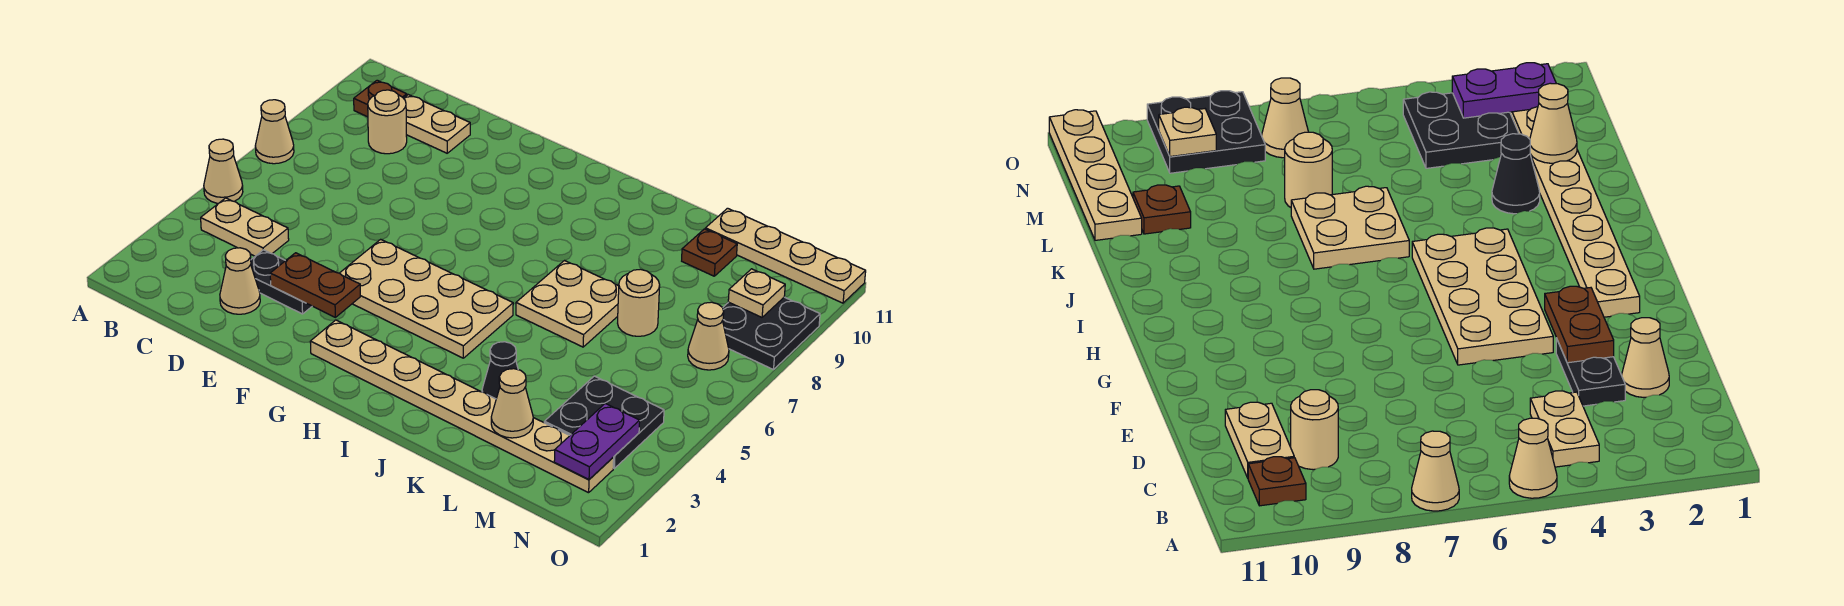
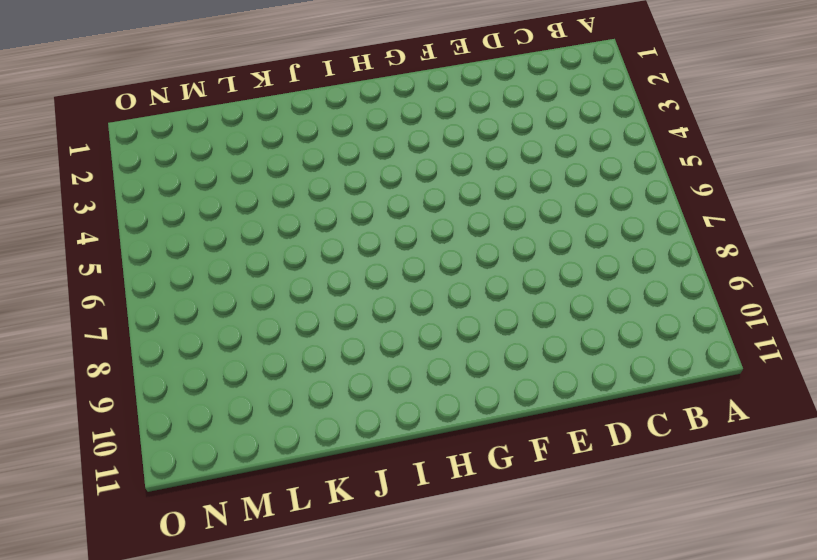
none -> tan cone A5 level 1
none -> tan cone A7 level 1
none -> tan plate B4:C4 level 1

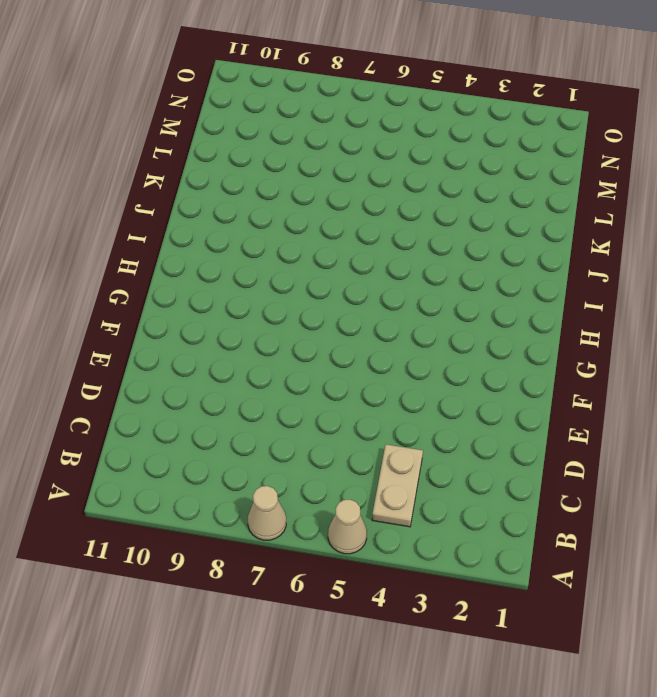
none -> brown plate B10 level 1
none -> tan round brick C9 level 1
none -> tan plate C10:D10 level 1

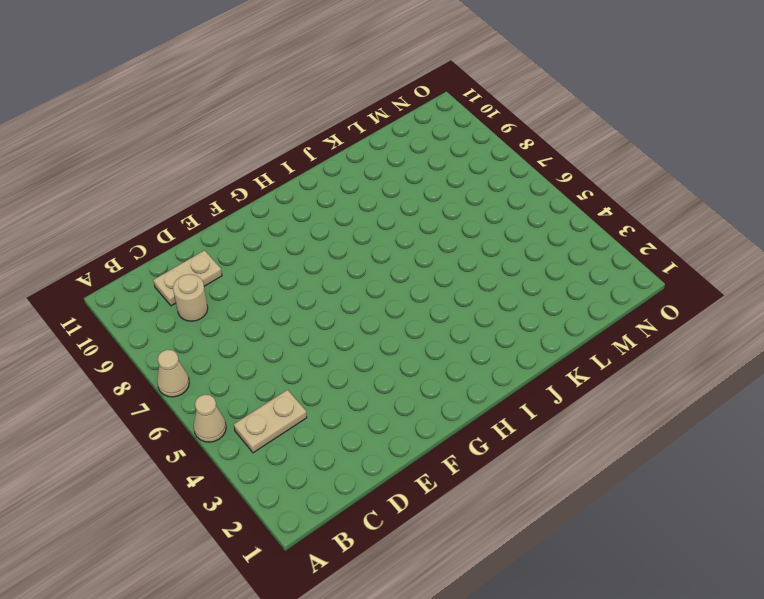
none -> brown plate B10 level 1
none -> tan cone D2 level 1
none -> black plate D3:E3 level 1

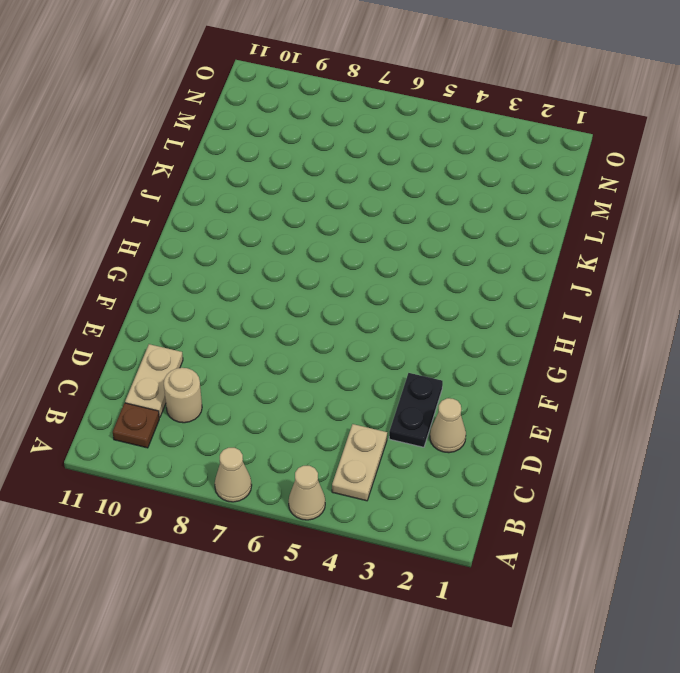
none -> tan plate F4:I5 level 1
none -> tan plate G2:N2 level 1
none -> tan plate J6:K7 level 1

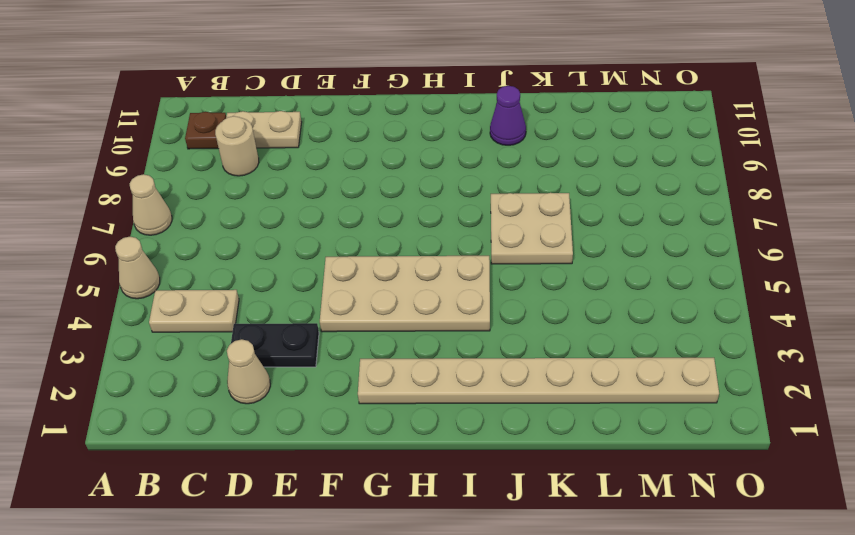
purple cone J10 level 1 -> none
none -> black cone K3 level 1
none -> tan round brick L7 level 1
none -> brown plate L10 level 1

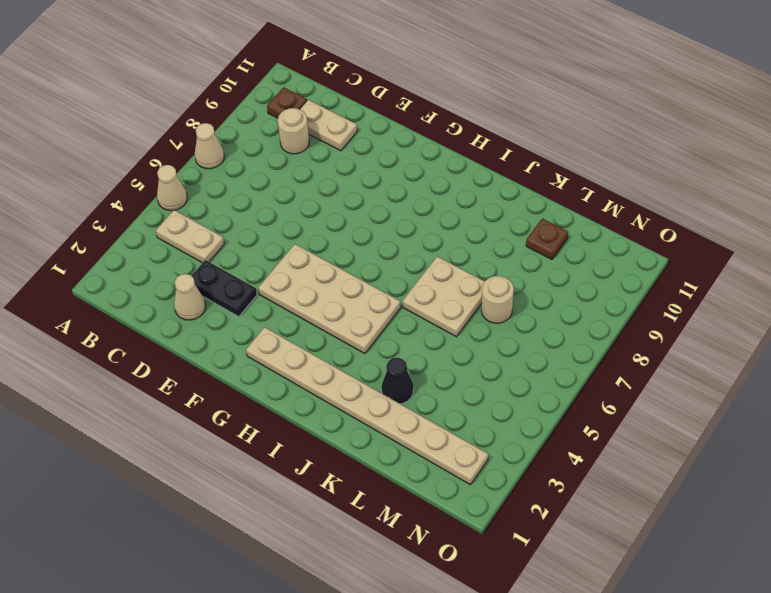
none -> tan plate L11:O11 level 1
none -> black plate M3:N4 level 1
none -> tan cone N7 level 1

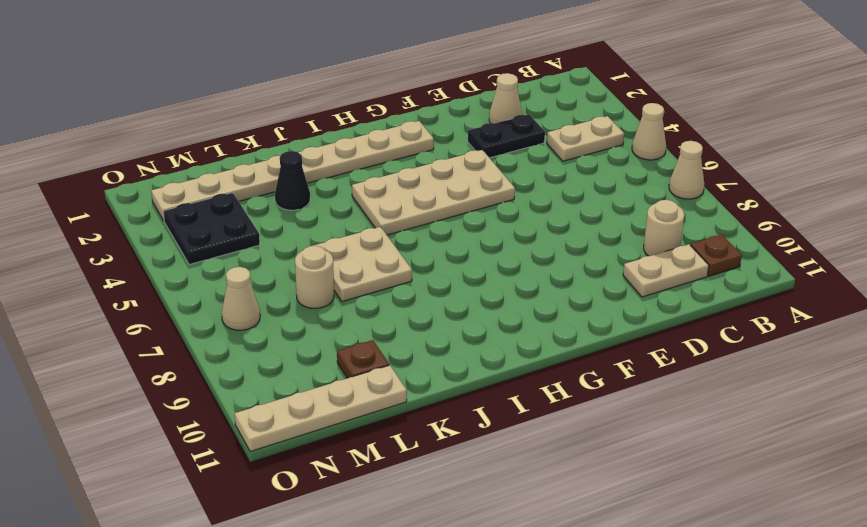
none -> black plate N8:O9 level 1
none -> brown plate E3:F3 level 2
none -> tan cone L2 level 2

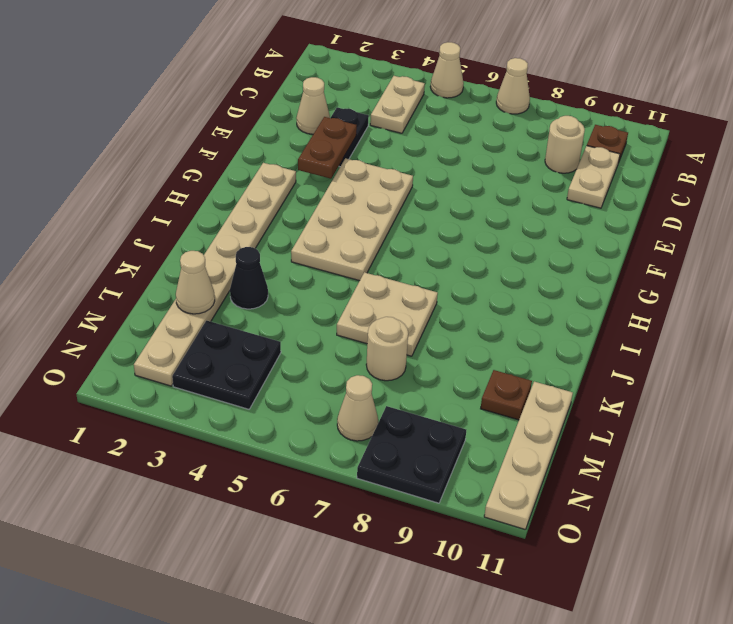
none -> purple plate N2:N3 level 2
none -> tan plate N9 level 2

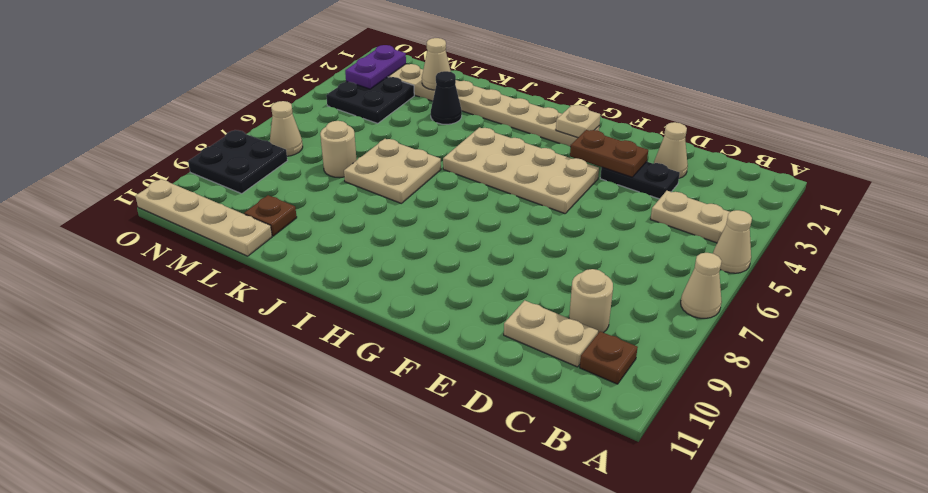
tan plate G2 level 2 -> tan plate N9 level 2

